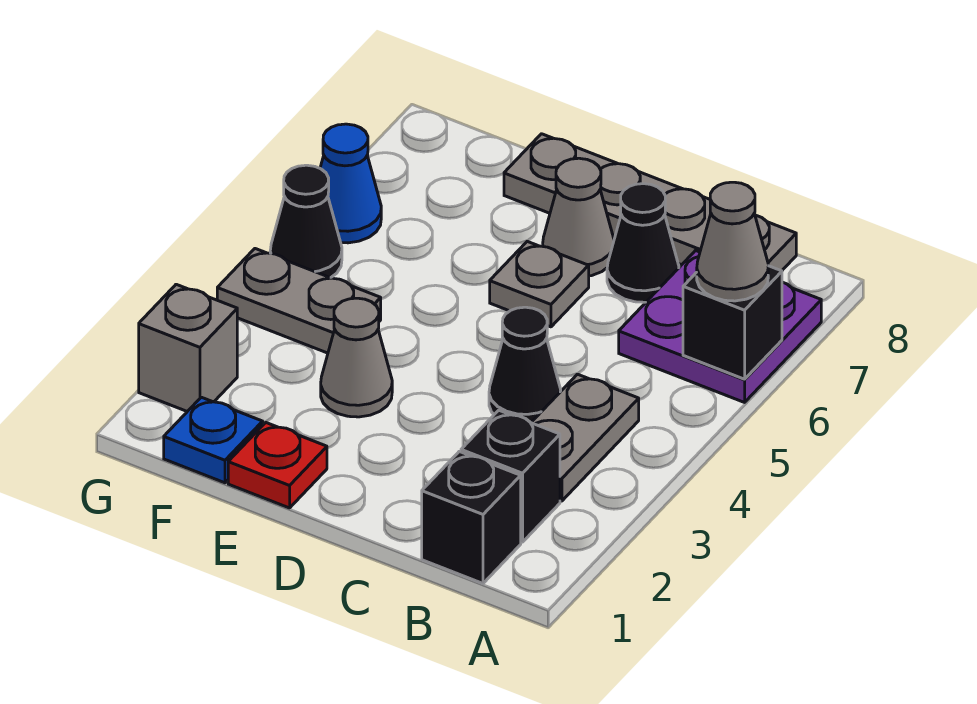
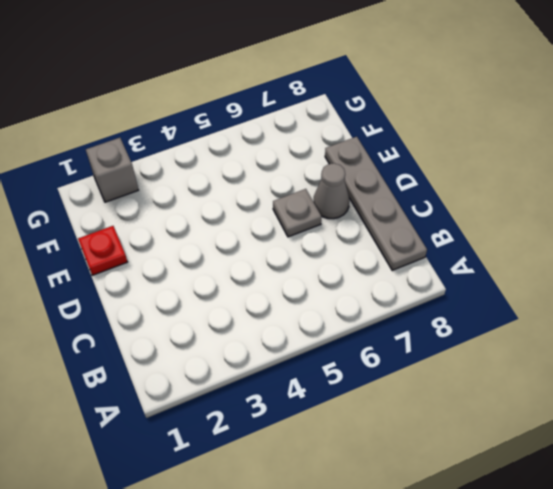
none -> purple plate A6:B7 level 1
none -> black brick B1 level 1
none -> black brick B2 level 1

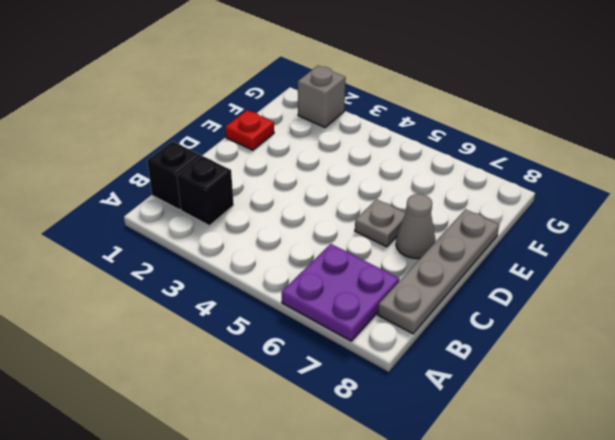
none -> grey plate B3:B4 level 1
none -> black cone C4 level 1
none -> black cone C7 level 1

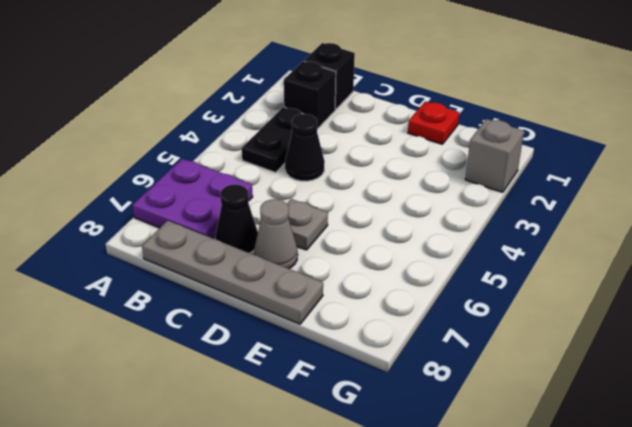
black plate B3:B4 level 1 -> grey plate B3:B4 level 1
none -> grey cone E3 level 1
none -> blue plate F1 level 1
none -> grey plate F4:G4 level 1

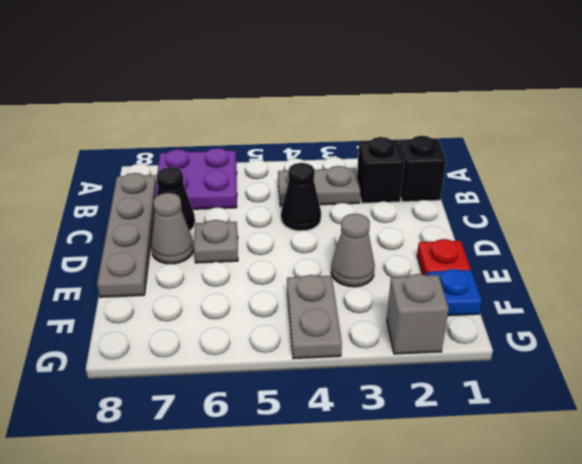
none -> black cone G5 level 1
none -> blue cone G6 level 1
none -> black brick A6 level 2

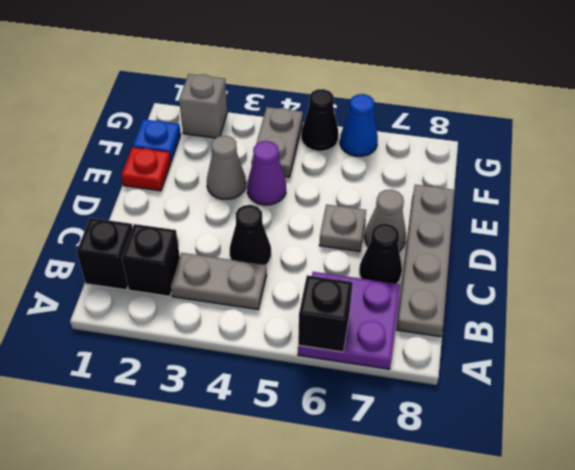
purple cone E4 level 1 -> none
none -> grey cone A6 level 3

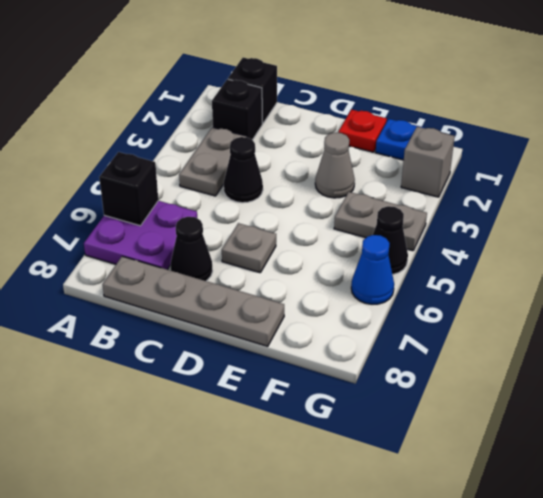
none -> grey cone D7 level 1
none -> grey cone A6 level 3

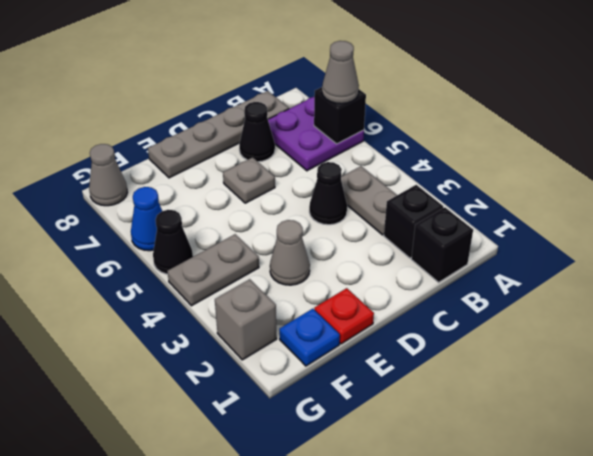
grey cone G8 level 1 -> grey cone D7 level 1

